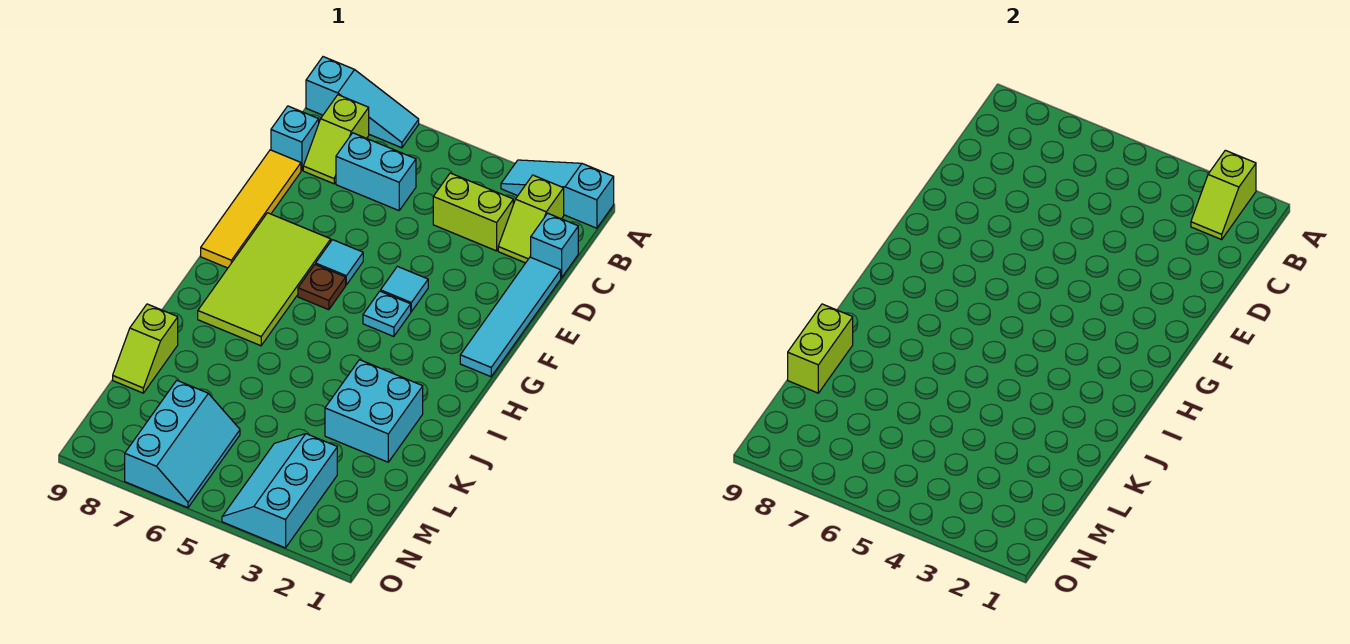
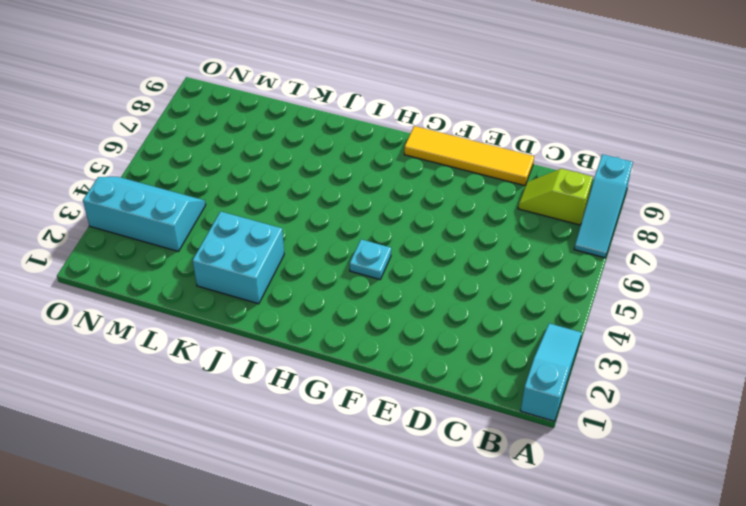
none -> lime slope B2:C2 level 1 top B
none -> cyan brick C1 level 1
none -> lime brick C3:C4 level 1

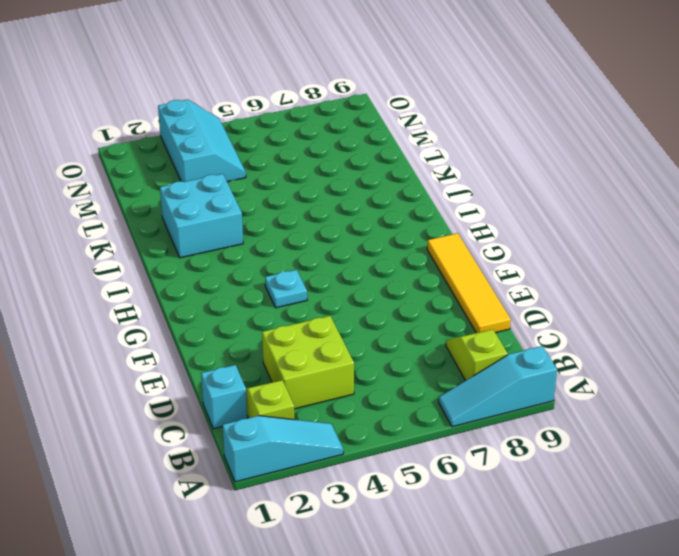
lime brick C3:D4 level 1 -> lime brick C3:C4 level 1
none -> cyan brick C6:C7 level 1
none -> cyan brick C9 level 1
none -> cyan tile D1:G1 level 1

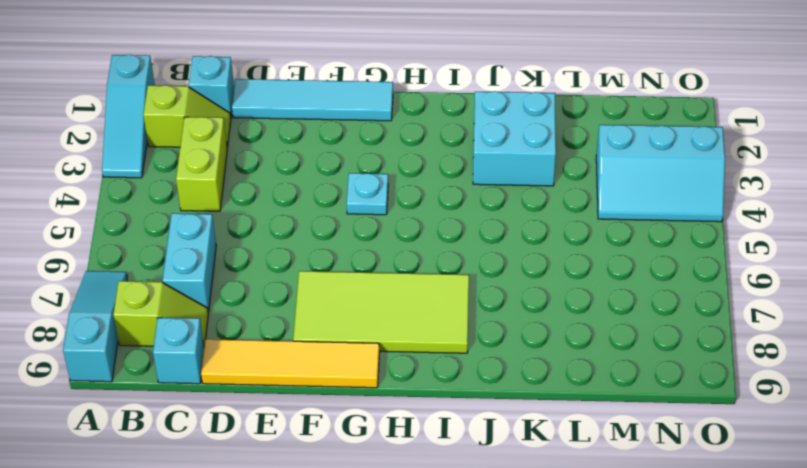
none -> cyan tile F4 level 1
none -> cyan tile F6 level 1
none -> brown plate G6 level 1

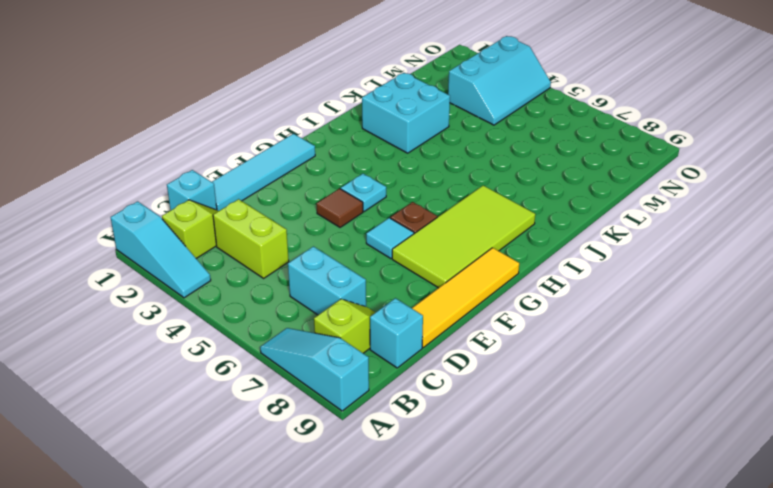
brown tile F4 level 1 -> cyan tile F4 level 1
none -> lime slope K9:L9 level 1 top K
none -> cyan slope M6:O7 level 1 top 7
none -> lime slope A2:B2 level 2 top A

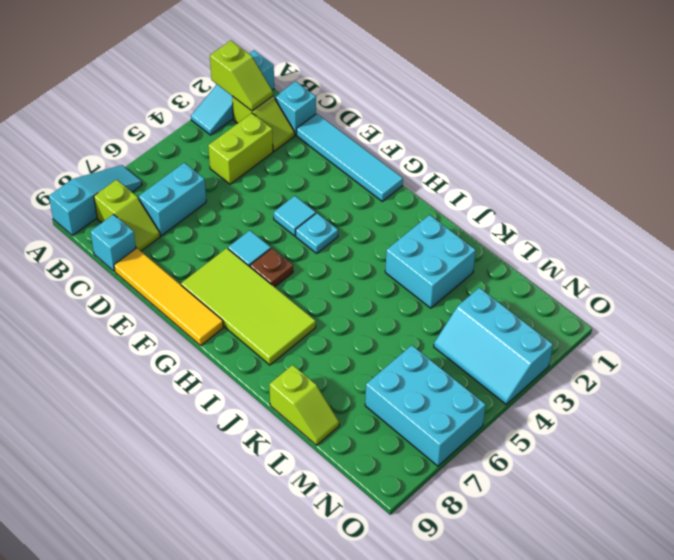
cyan brick M6:O7 level 1 -> cyan slope M6:O7 level 1 top 7
none -> lime brick K9:L9 level 2

